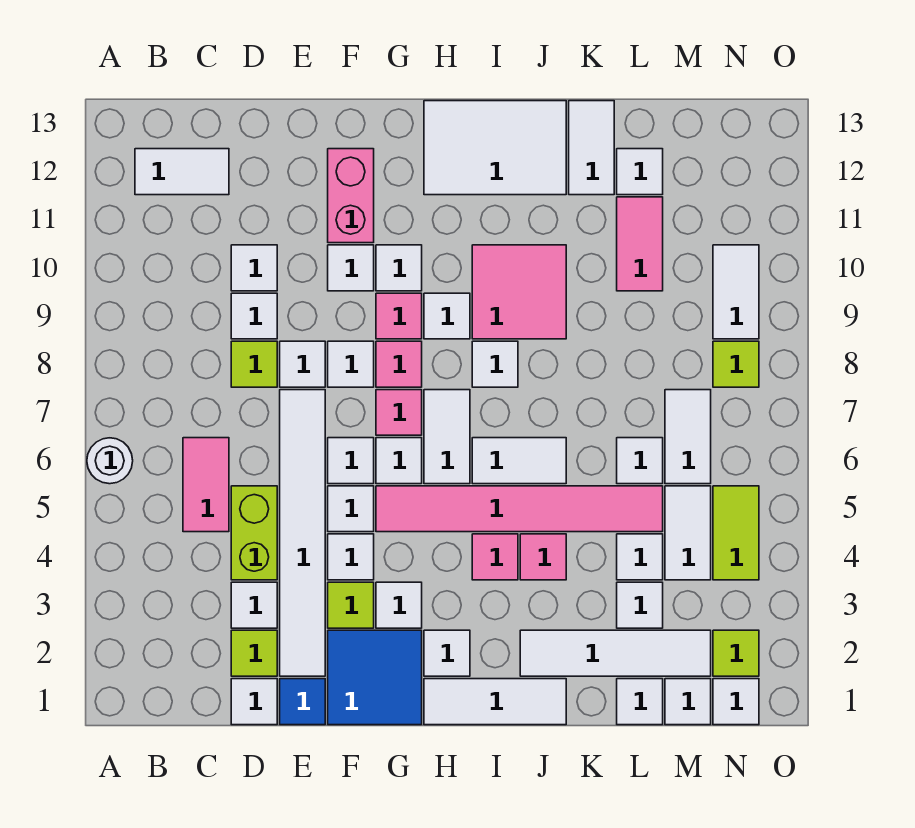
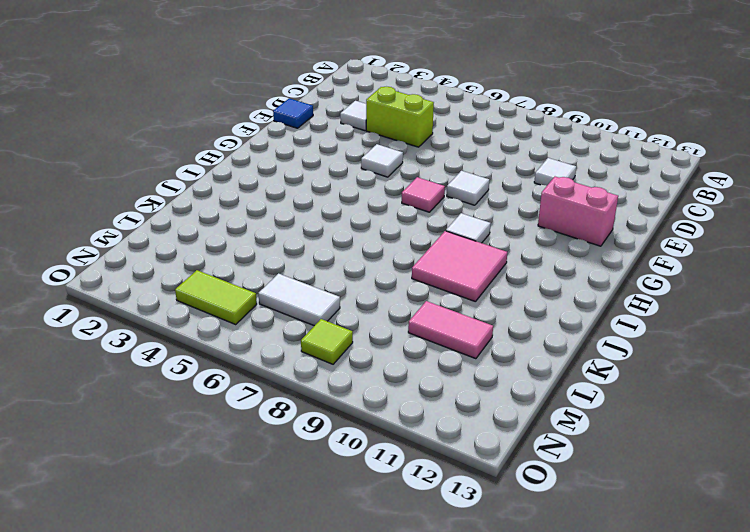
none -> white round brick A6 level 1
none -> white tile B12:C12 level 1
none -> pink tile C5:C6 level 1
none -> white tile D1 level 1

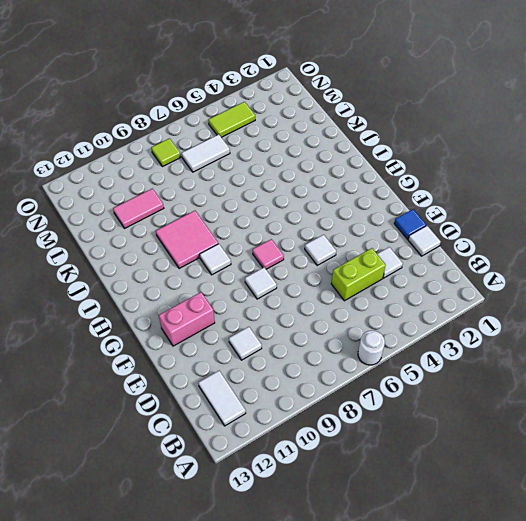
none -> pink tile C5:C6 level 1
none -> lime tile D2 level 1
none -> lime tile D8 level 1
none -> white tile D9 level 1

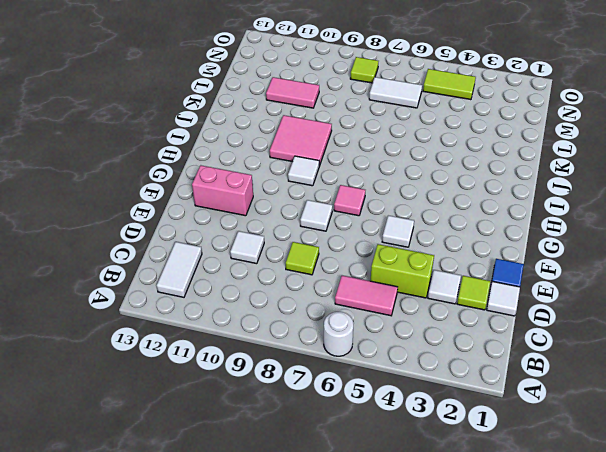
none -> white tile D9 level 1
none -> white tile E2:E7 level 1
none -> white tile E8 level 1
none -> blue tile F1:G2 level 1

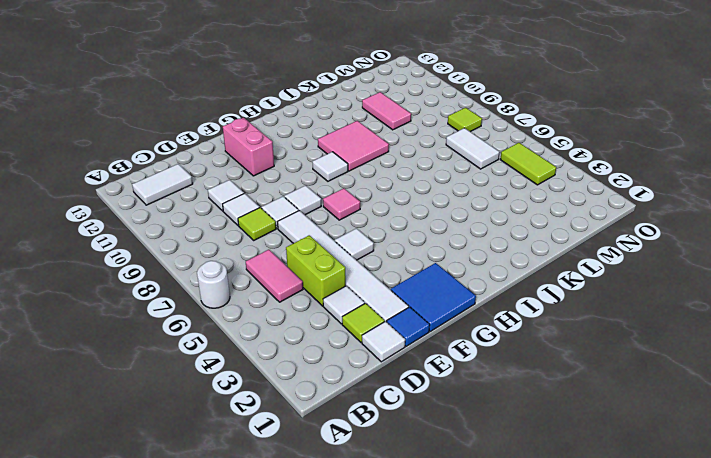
none -> lime tile F3 level 1
none -> white tile F4 level 1
none -> white tile F6 level 1
none -> white tile F10 level 1

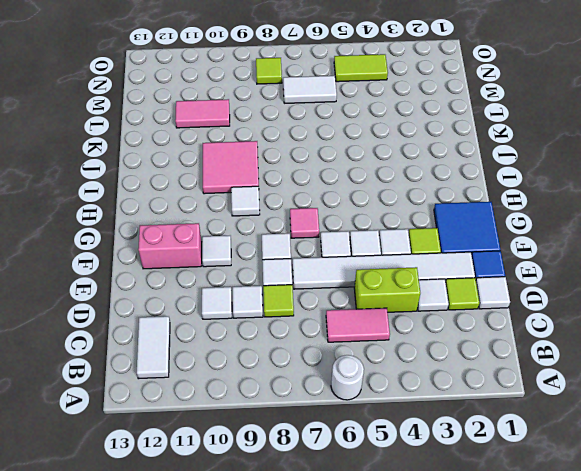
none -> white tile G3 level 1
none -> pink tile G5:L5 level 1
none -> white tile G6 level 1
none -> pink tile G8 level 1

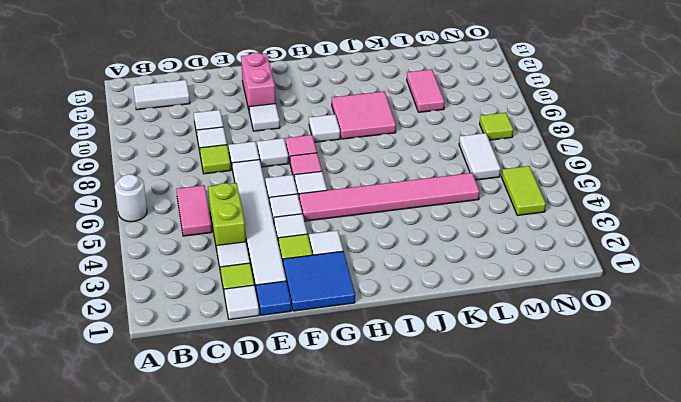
none -> pink tile G9 level 1
none -> white tile G10 level 1
none -> white tile H1:J1 level 1
none -> white tile H2 level 1

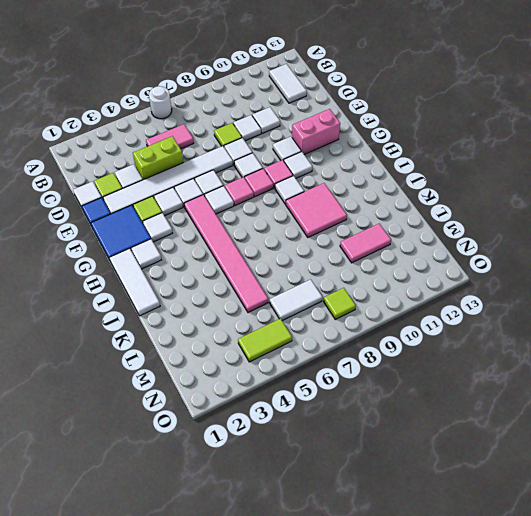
none -> white tile H6:H7 level 1
none -> white tile H12:J13 level 1
none -> pink tile I4 level 1
none -> white tile I6:J6 level 1

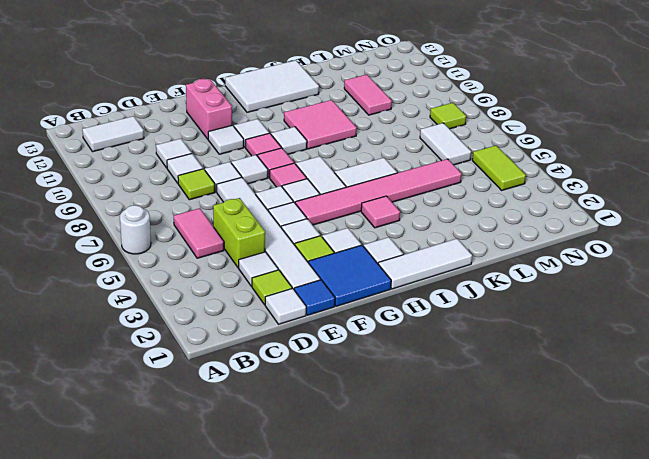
none -> white tile I8 level 1
none -> white tile J2:M2 level 1
none -> pink tile J4 level 1
none -> white tile K12:K13 level 1

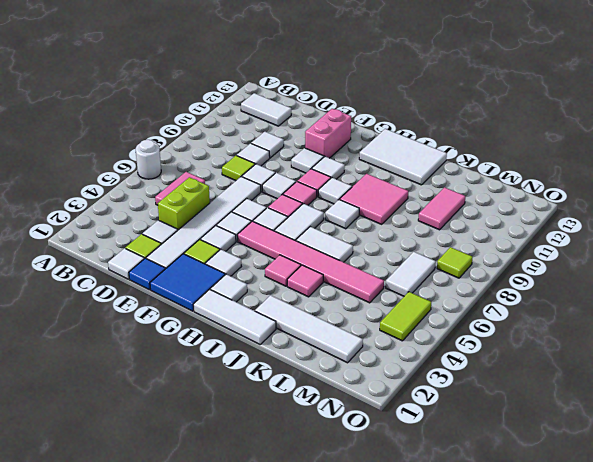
none -> white tile K12:K13 level 1
none -> white tile L1 level 1
none -> white tile L3 level 1
none -> white tile L4 level 1

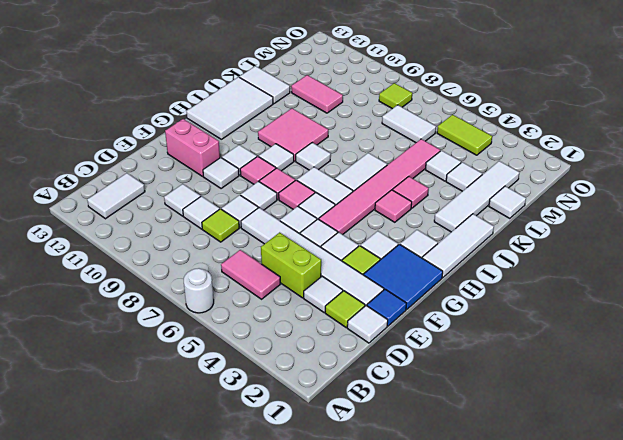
none -> white tile L6 level 1
none -> white tile L12 level 1
none -> white tile M1 level 1
none -> white tile M4:M5 level 1

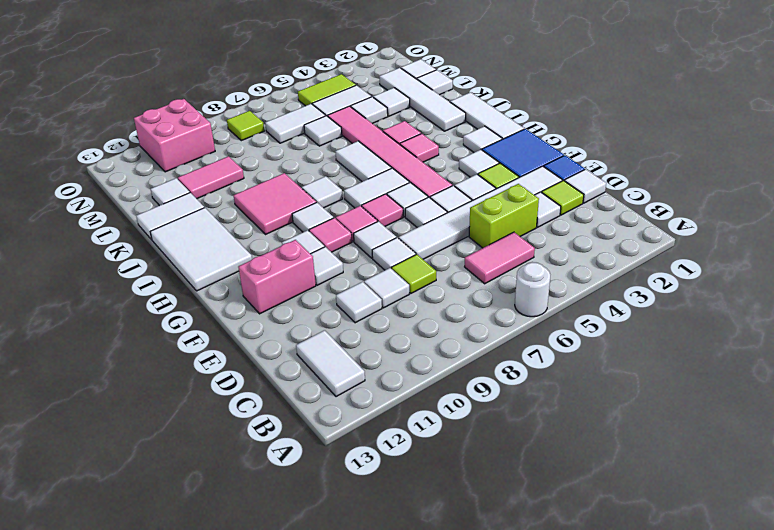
pink brick N10:O11 level 1 -> white tile N9:N10 level 1
none -> white tile N1 level 1
none -> lime tile N2 level 1

